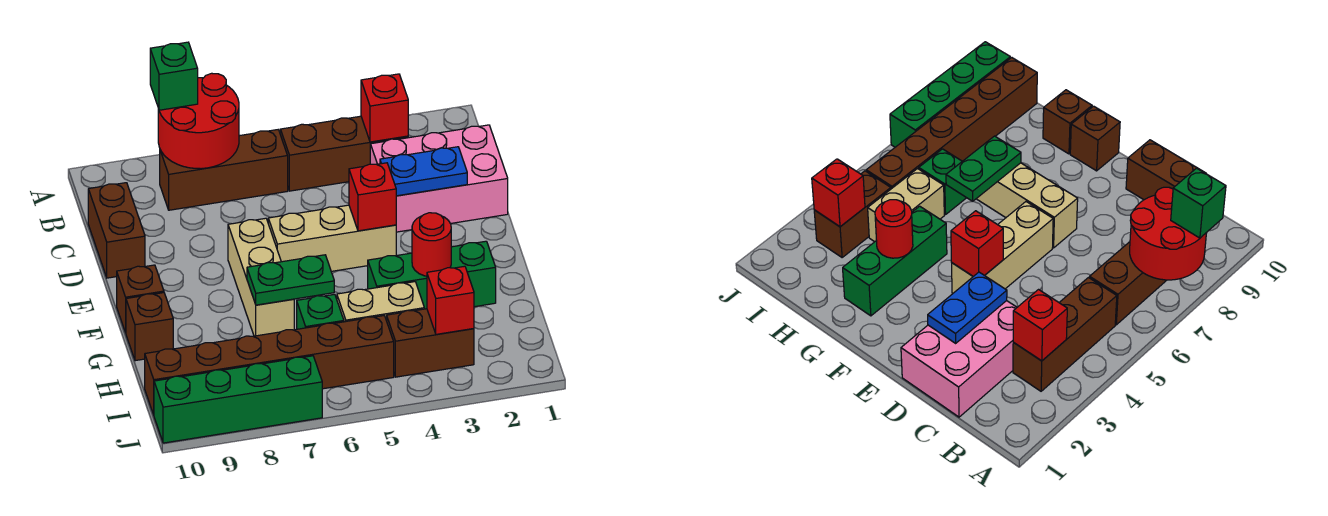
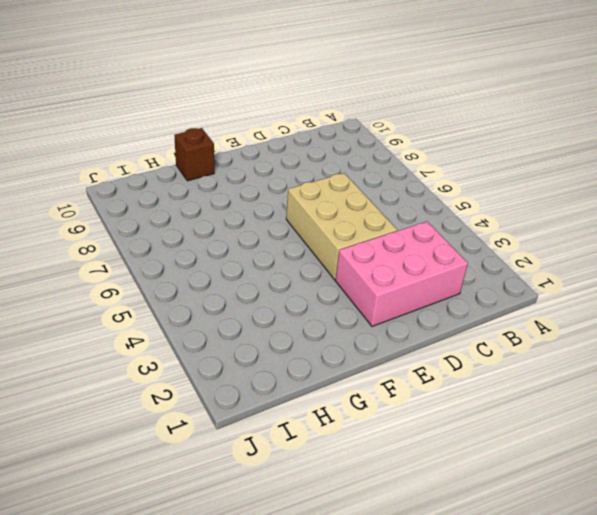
pink brick C2:E3 level 1 -> pink brick C1:D3 level 1
tan brick D4:E6 level 1 -> tan brick E4:E6 level 1
none -> brown brick B3:B5 level 1
none -> brown brick B6:B8 level 1
none -> brown brick C10:D10 level 1

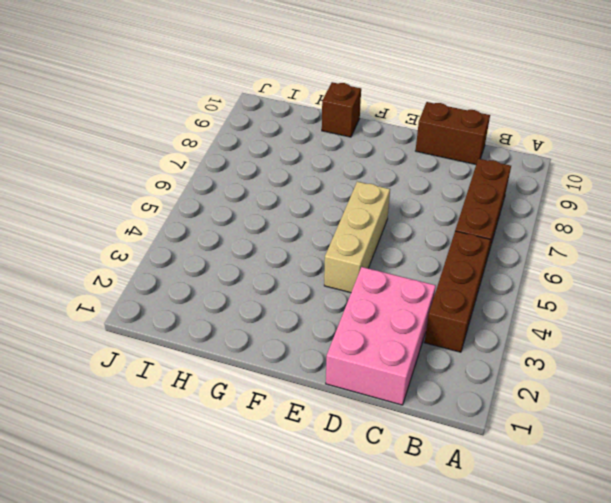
none -> tan brick E7:G7 level 1
none -> brown brick F10 level 1
none -> green brick G2:G4 level 1

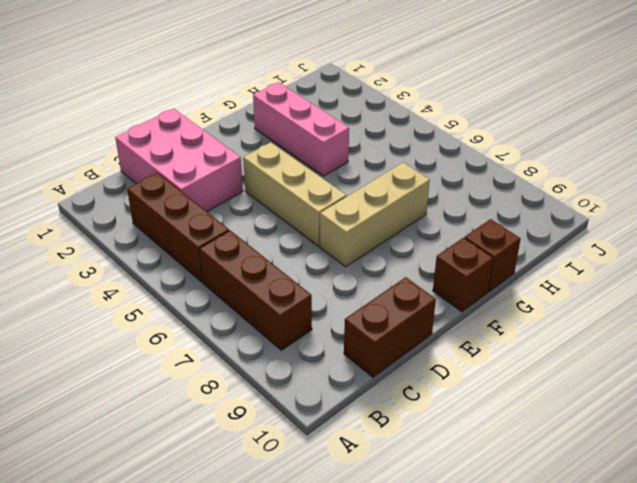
pink brick G2:G4 level 1 -> green brick G2:G4 level 1
none -> tan brick H4:H5 level 1
none -> green brick H6 level 1
none -> brown brick I3:I4 level 1

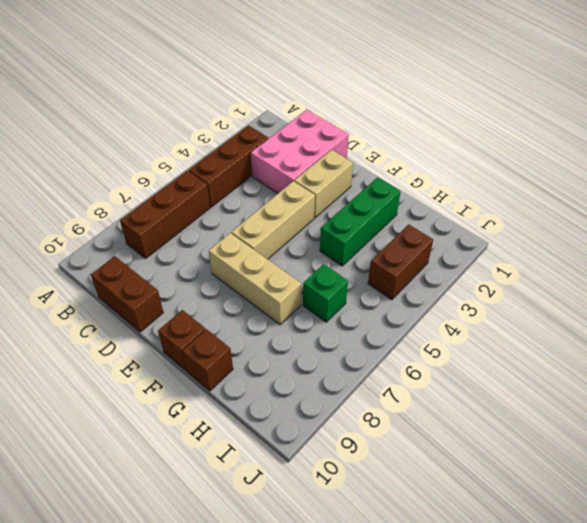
tan brick E2:E3 level 1 -> tan brick H4:H5 level 1
none -> brown brick I5:I10 level 1
none -> green brick J7:J10 level 1
none -> red round brick A7:B8 level 2

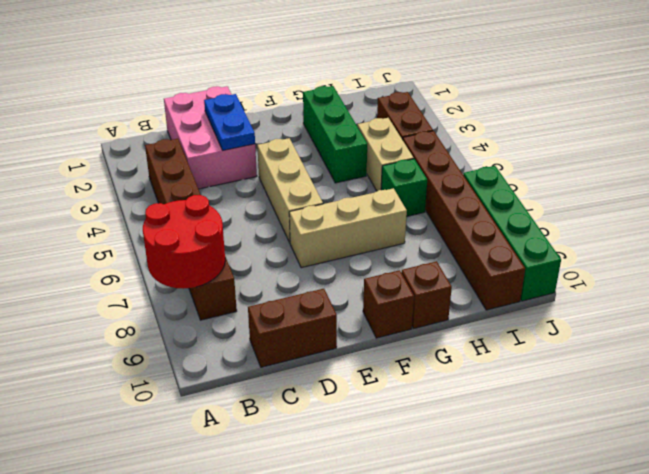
none -> red brick B3 level 2
none -> red brick E4 level 2
none -> red round brick G3 level 2

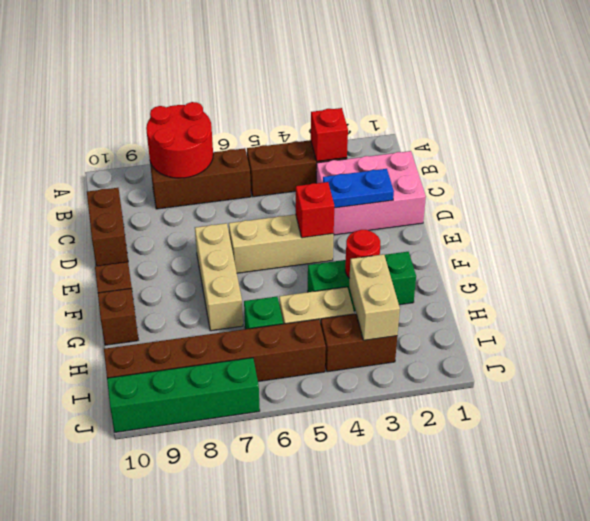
tan brick H3:I3 level 2 -> red brick I3 level 2
none -> green plate G6:G7 level 2
none -> green brick A8 level 3

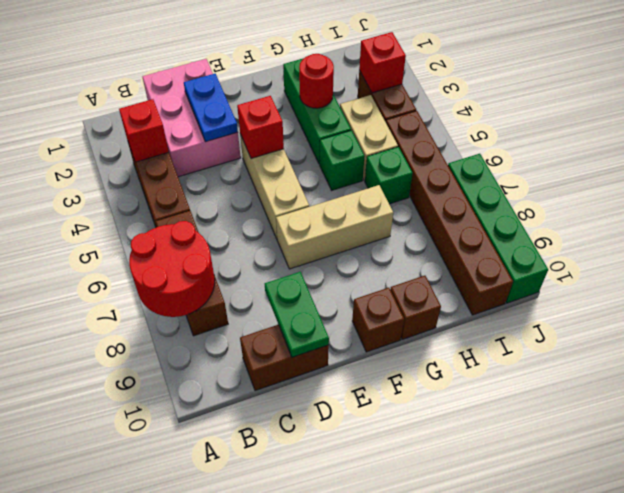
green plate D9:D10 level 2 -> green plate G6:G7 level 2
green brick G5 level 1 -> green brick A8 level 3

